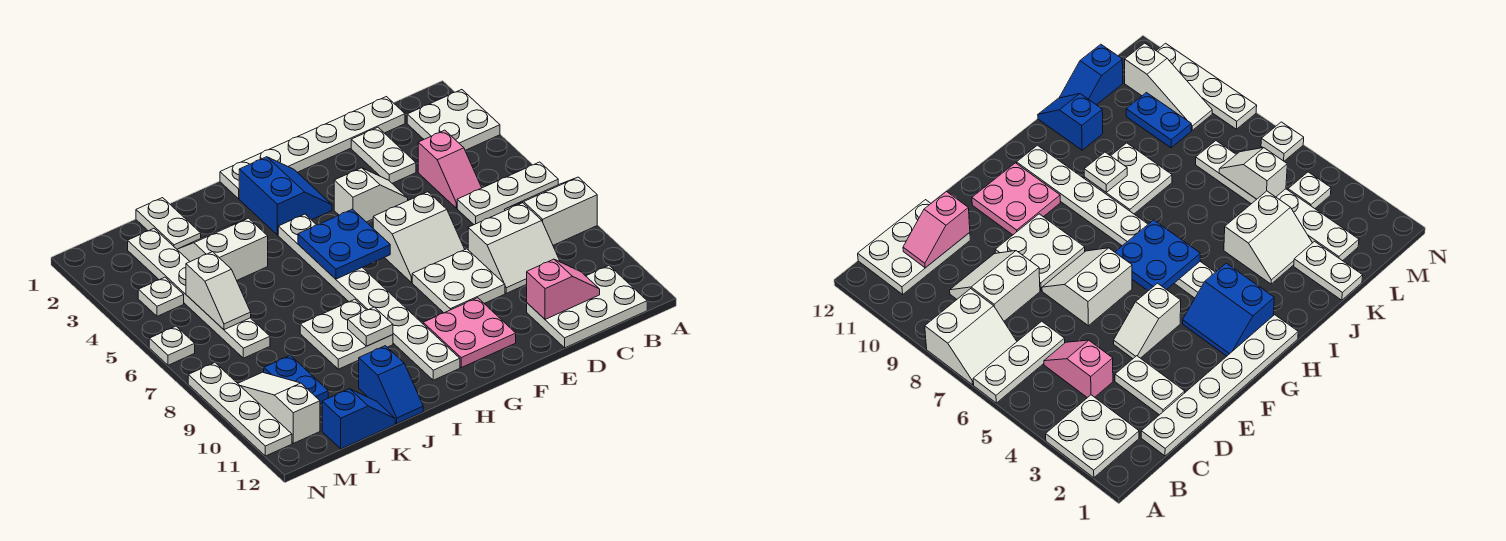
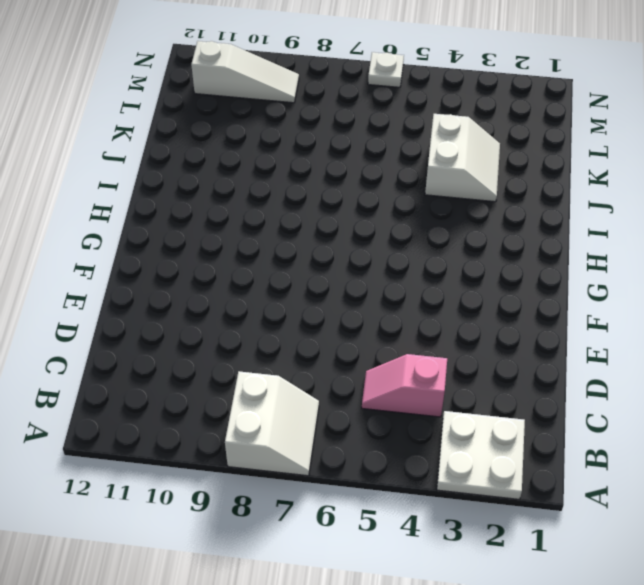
none -> white plate A6:C6 level 1
none -> white plate B11:D12 level 1
none -> white plate C1:H1 level 1

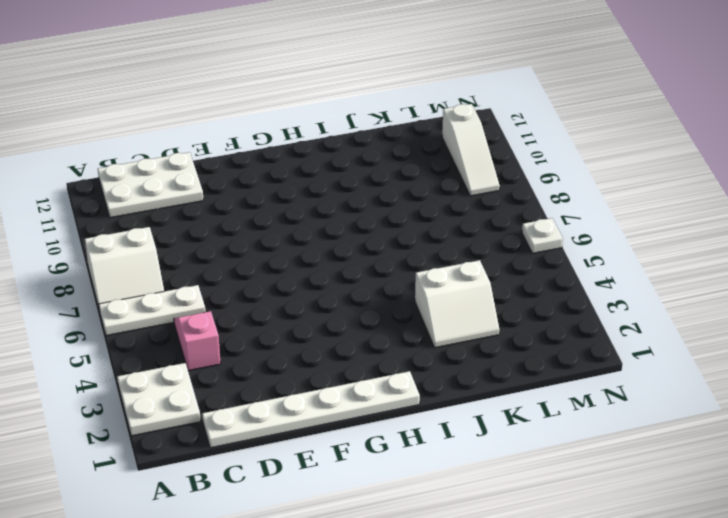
none -> white slope C8:D9 level 1 top 8
none -> white plate D2:D3 level 1
none -> white slope E4:F4 level 1 top F

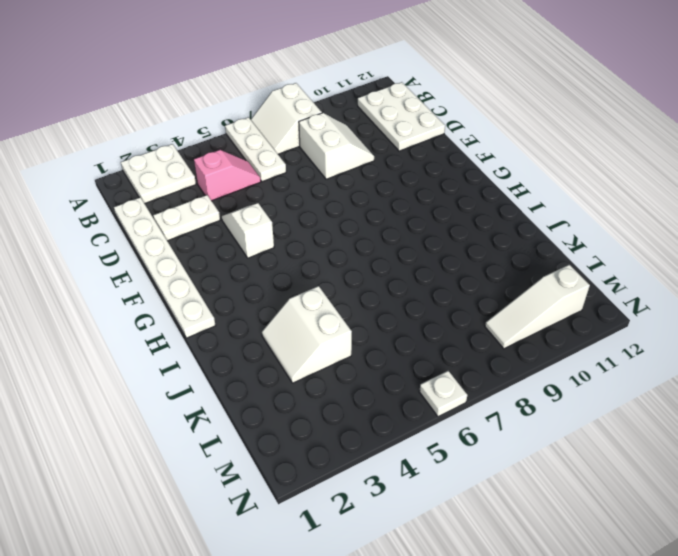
none -> white slope E6:F7 level 1 top 6
none -> white plate E8:F9 level 1
none -> pink plate F10:G11 level 1

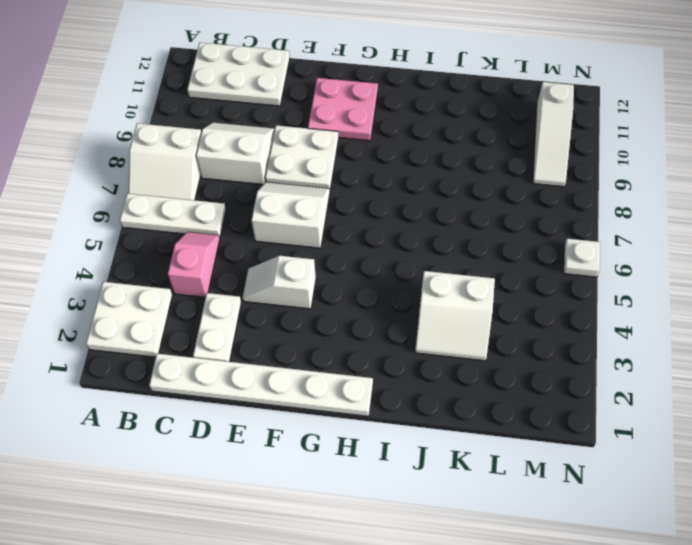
none -> blue slope G2:H3 level 1 top H
none -> white plate H4:H11 level 1
none -> white plate I8:J9 level 1

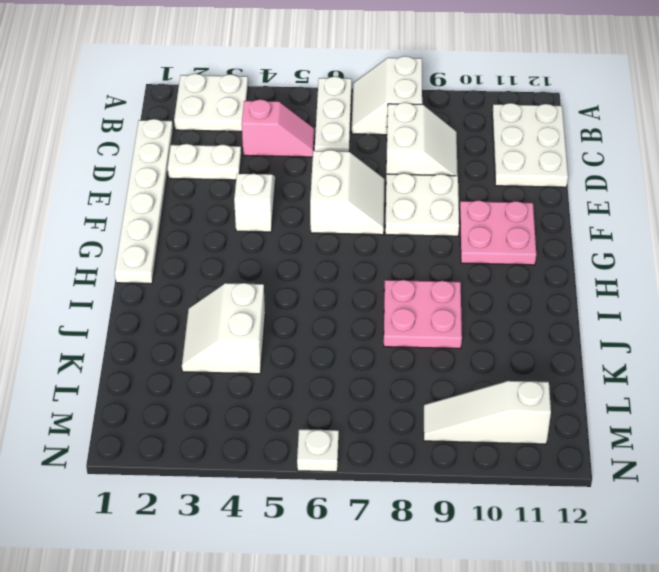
pink plate I8:J9 level 1 -> white plate I8:J9 level 1
none -> blue slope G2:H3 level 1 top H
none -> white plate H4:H11 level 1
none -> blue slope J11:J12 level 1 top 11

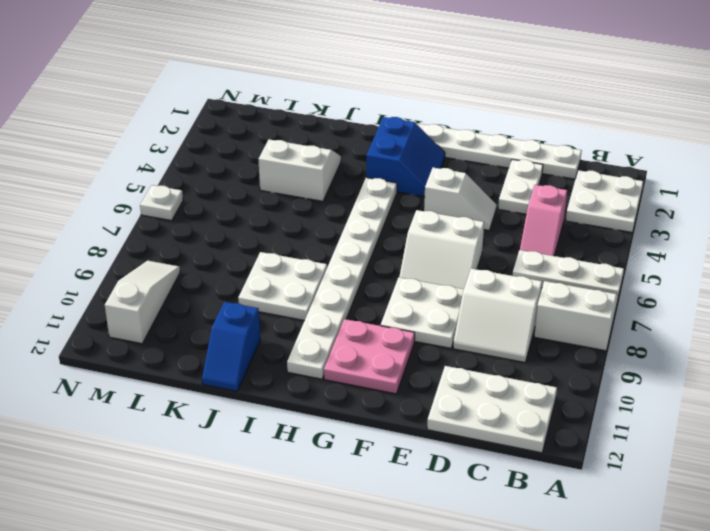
none -> white plate K1:K2 level 1
none -> blue slope K12:L12 level 1 top L
none -> white plate L2:L7 level 1

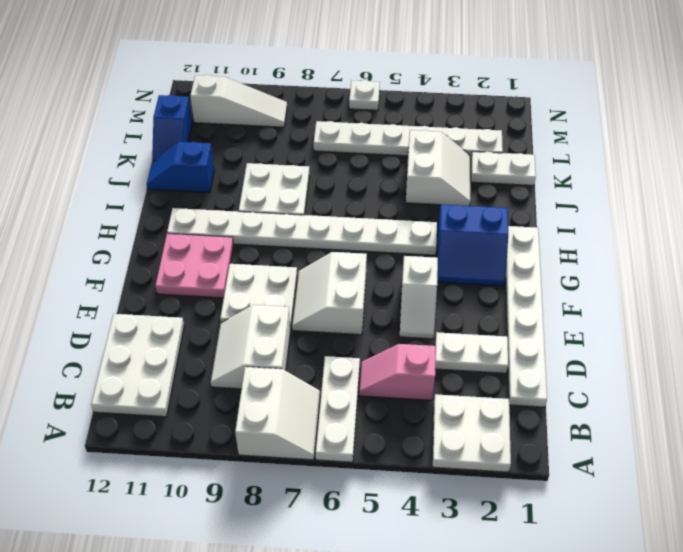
none -> blue plate L9:L10 level 1
none -> white plate M4 level 1
none -> white plate N8:N11 level 1

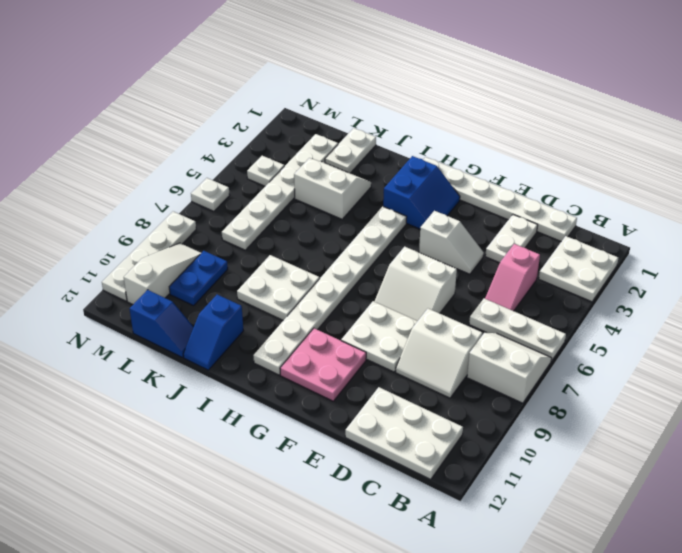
none -> pink slope C11:D11 level 2 top D
none -> blue plate G5:H6 level 2
none -> white plate I9 level 2

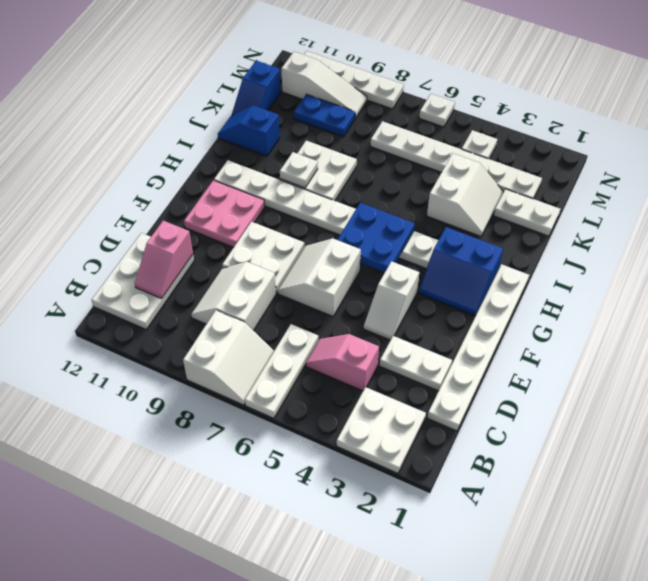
none -> white slope L5:L6 level 2 top 5

